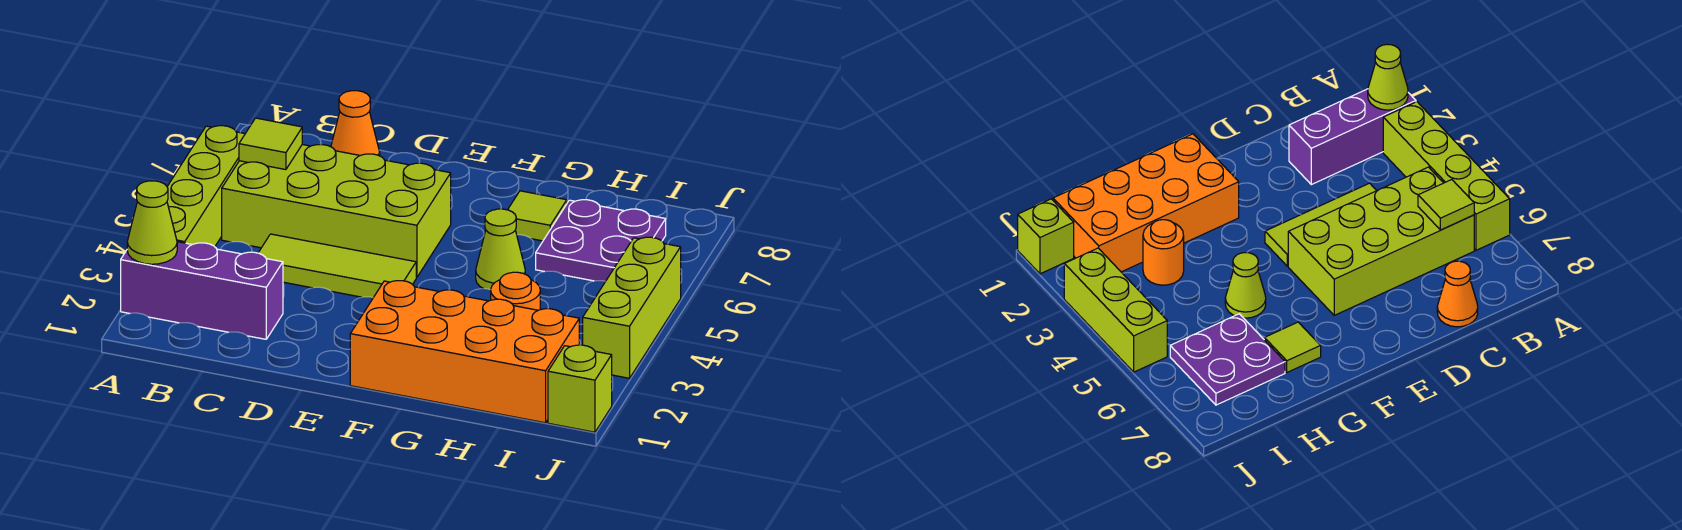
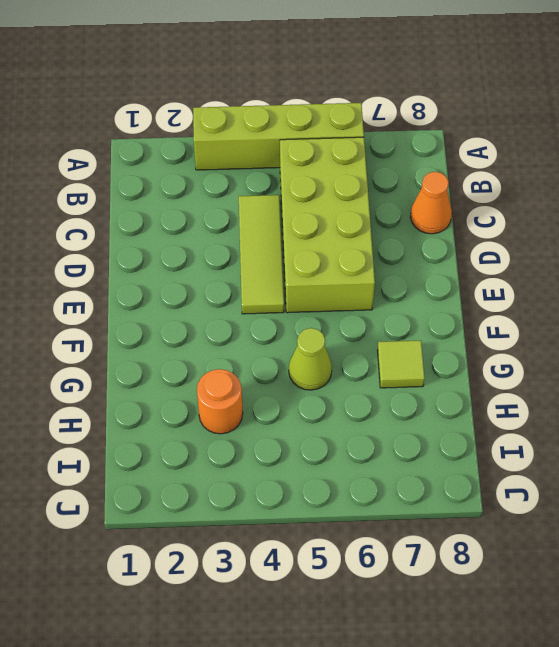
none -> purple brick A2:C2 level 1
none -> orange brick F1:I2 level 1
none -> purple plate H6:I7 level 1

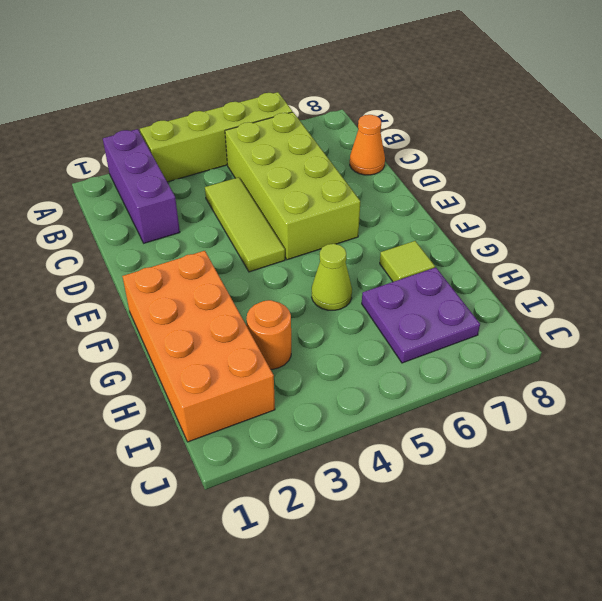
none -> lime brick J1 level 1
none -> lime brick J3:J5 level 1
none -> lime cone A2 level 2

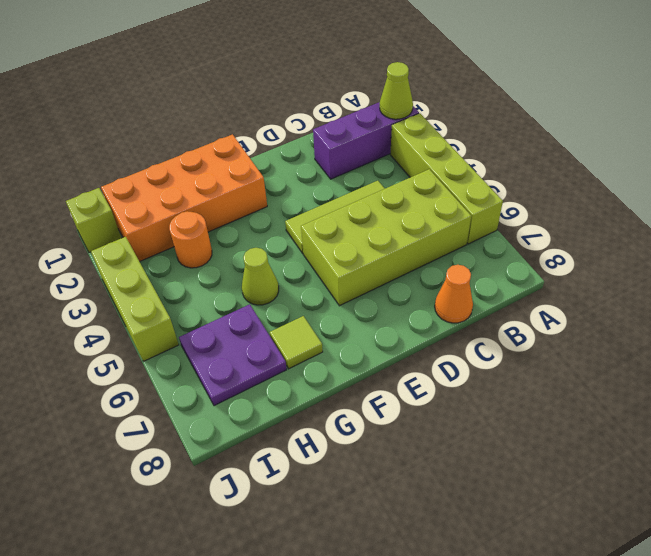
none -> lime tile B6 level 2

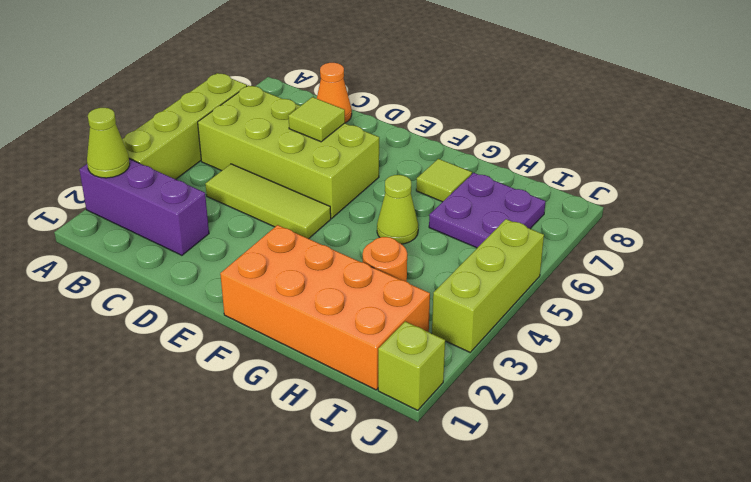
lime tile D6 level 2 -> lime tile B6 level 2

